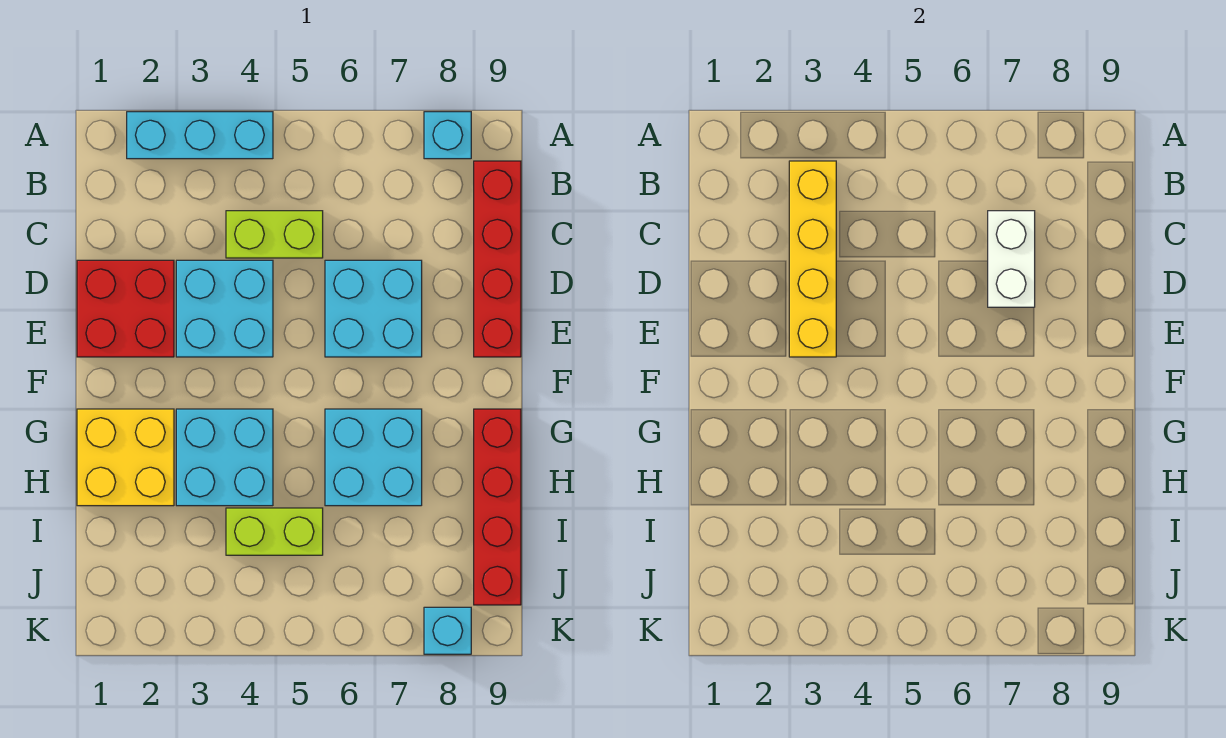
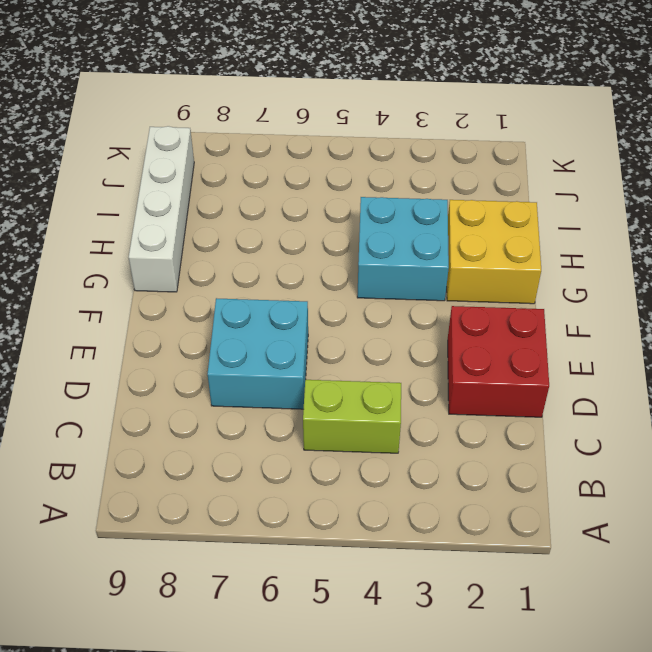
white brick G9:J9 level 1 -> red brick G9:J9 level 1
none -> cyan brick A2:A4 level 1
none -> cyan brick A8 level 1
none -> red brick B9:E9 level 1

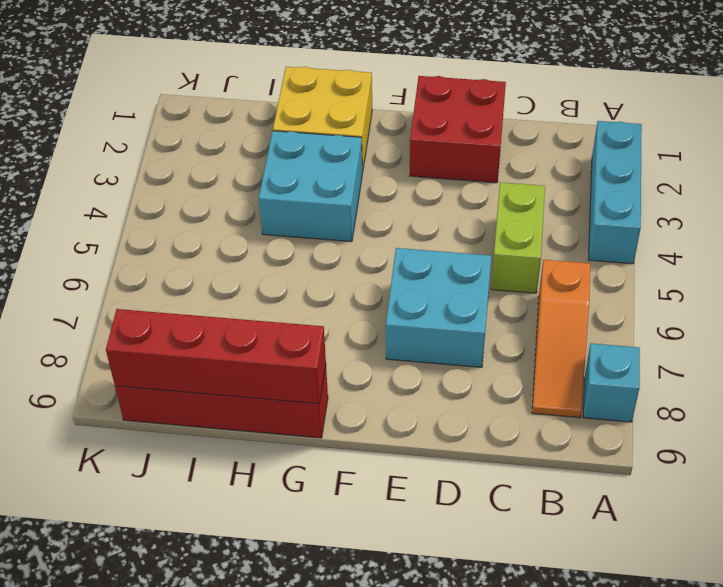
orange slope B6:B8 level 1 top 6 -> none
red brick G9:J9 level 2 -> red brick B9:E9 level 1
none -> cyan brick D3:E4 level 1
none -> cyan brick G6:H7 level 1
none -> lime brick I4:I5 level 1

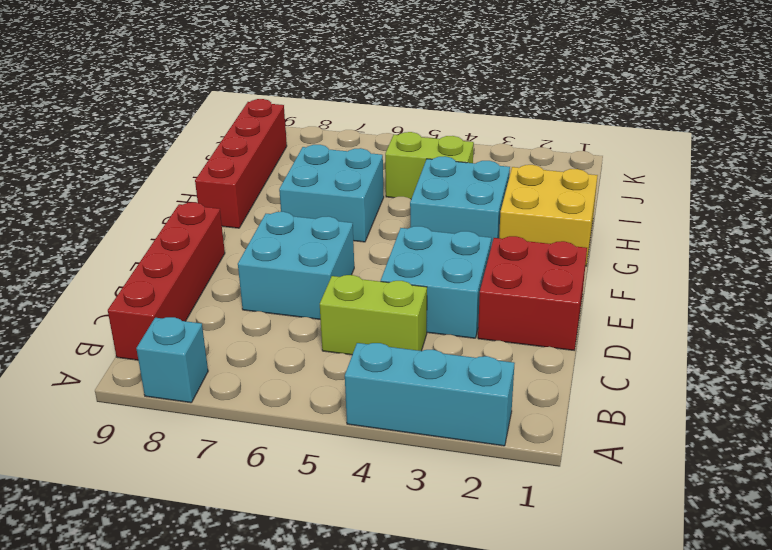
none -> cyan brick K8 level 1
none -> yellow brick B3:E3 level 2
none -> white brick C7:D7 level 2

